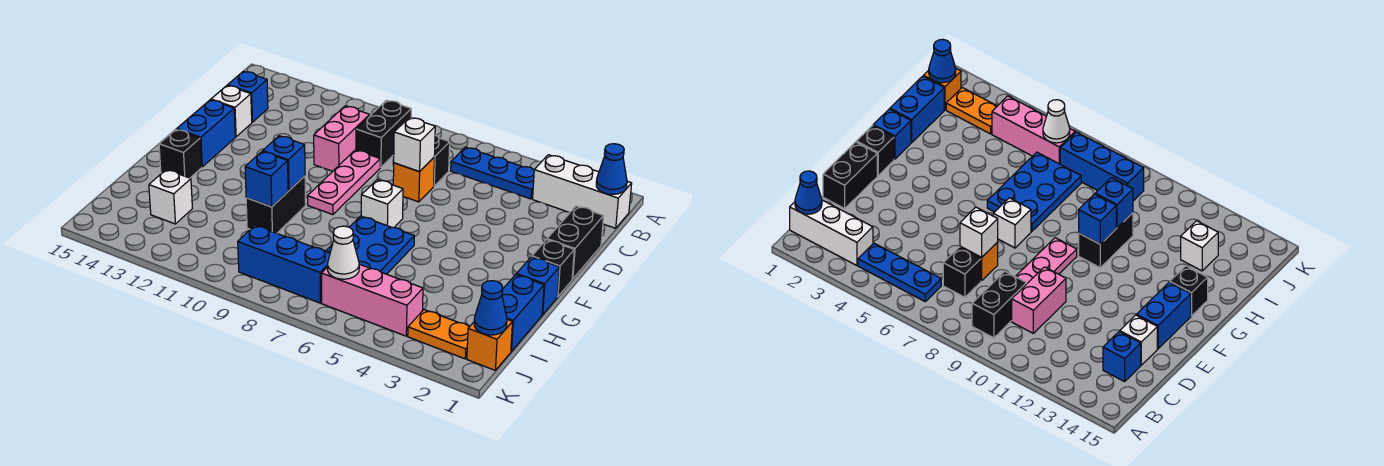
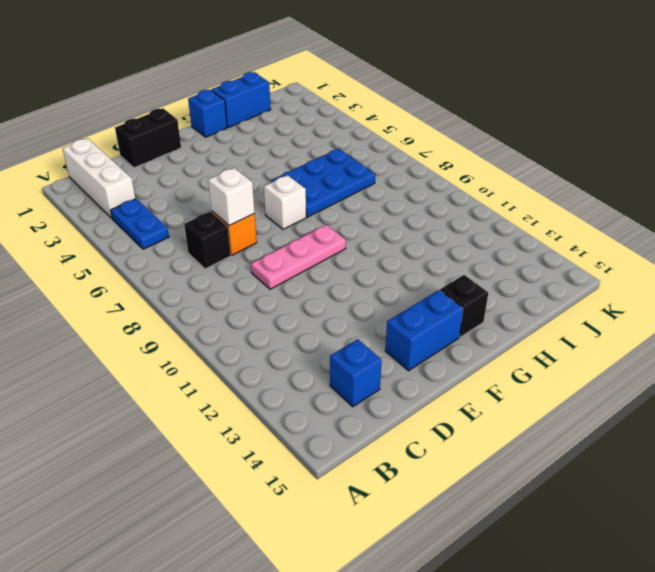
blue plate B4:B5 level 1 -> blue plate B4:B6 level 1
none -> black brick B9:C9 level 1
none -> pink brick C10:D10 level 1
none -> white brick D14 level 1

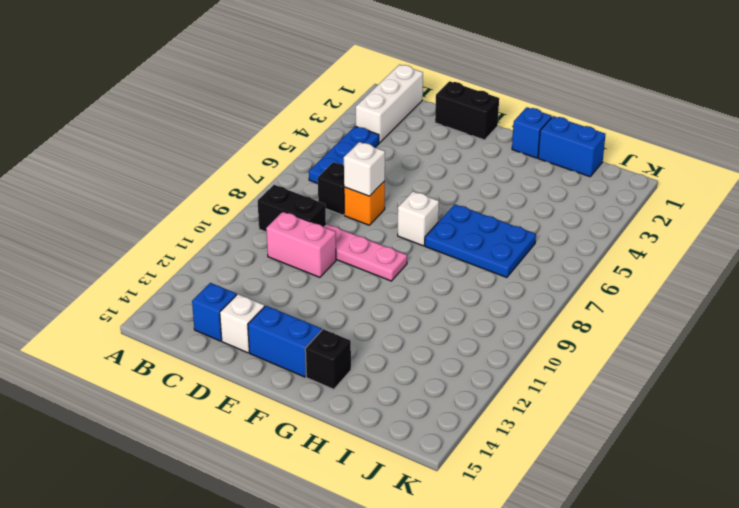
none -> black brick F1 level 1
none -> black brick G10:H10 level 1
none -> white brick I13 level 1

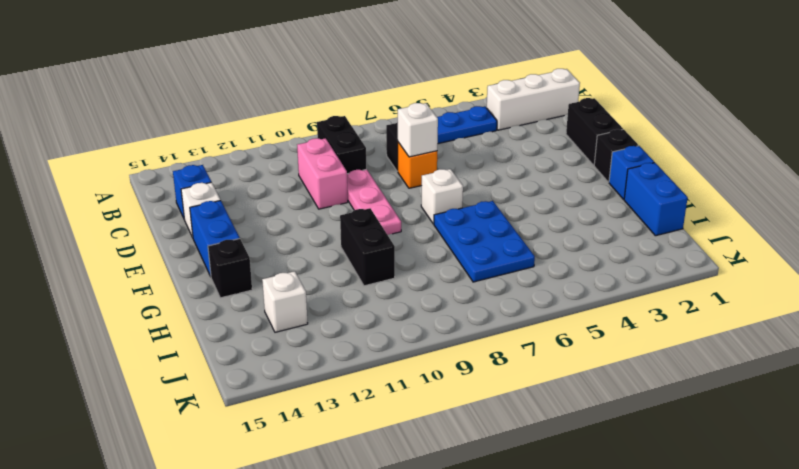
none -> orange brick J1 level 1
none -> orange plate J2:J3 level 1
none -> pink brick J4:J6 level 1

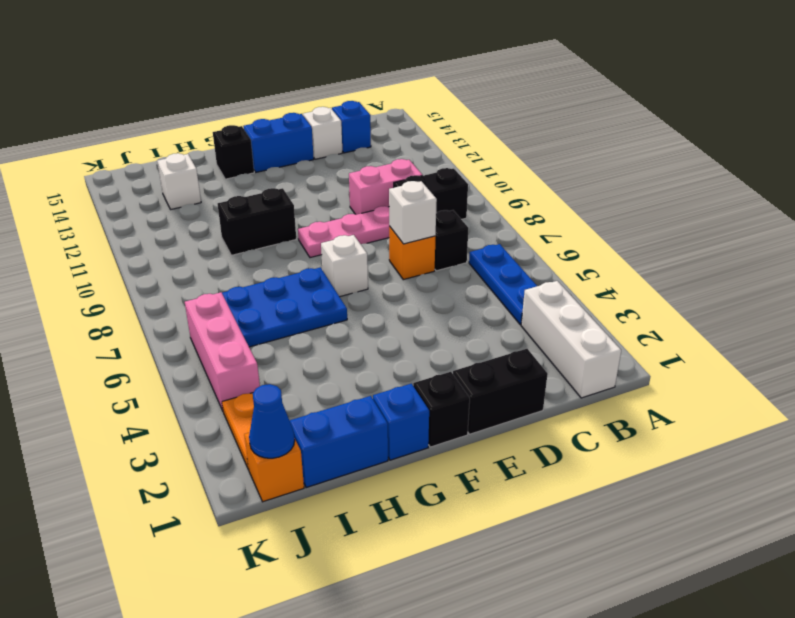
none -> blue brick J7:J9 level 1
none -> blue cone B1 level 2
none -> blue brick G10 level 2

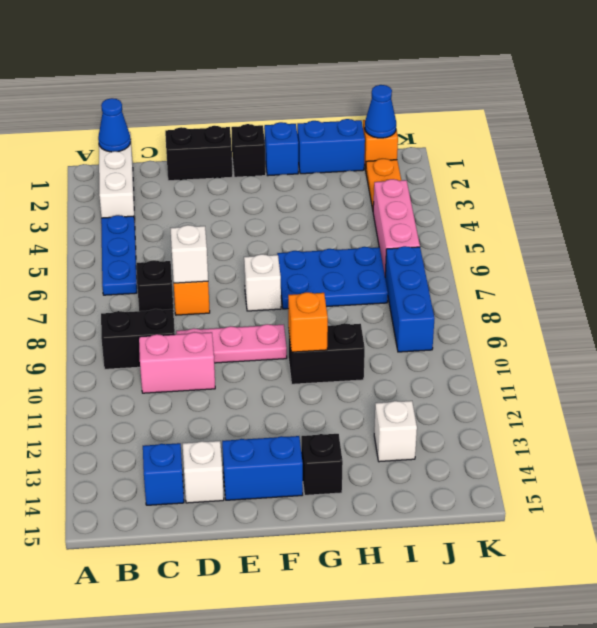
orange brick G10 level 2 -> blue brick G10 level 2
none -> blue brick H10 level 2
none -> white cone J6 level 2

